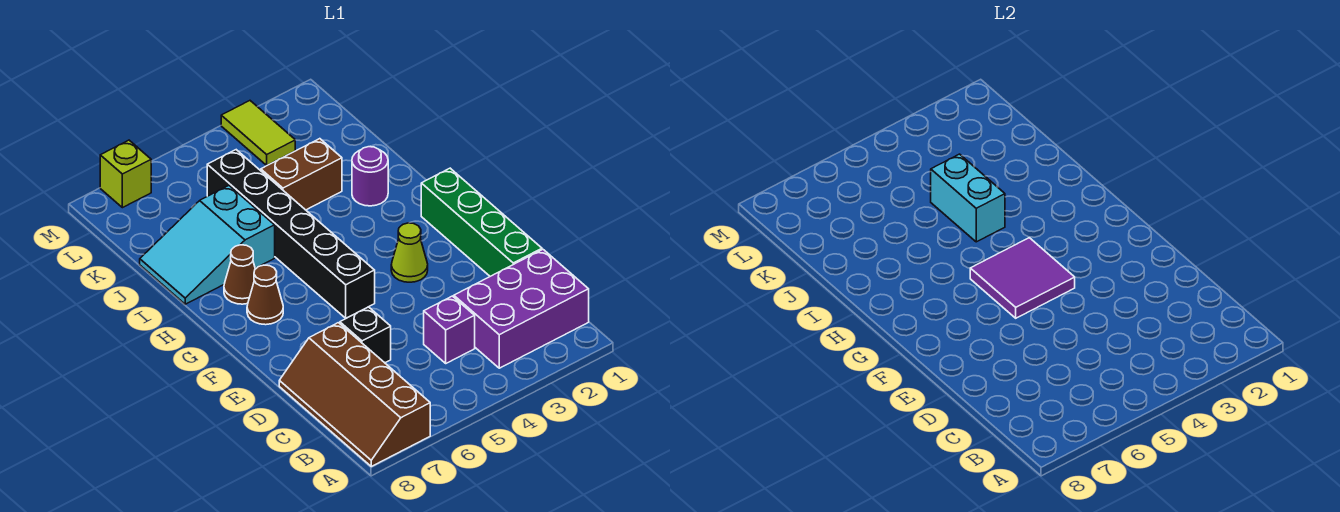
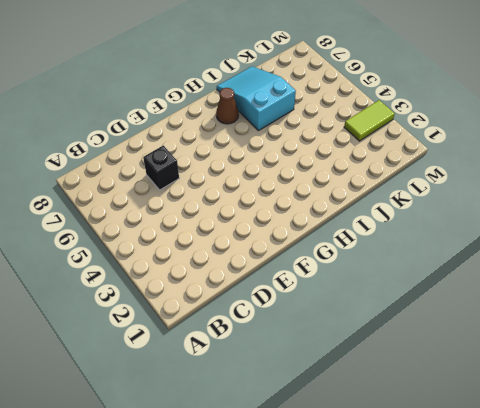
none -> brown slope A7:D8 level 1 top 7
none -> purple brick B1:C3 level 1
none -> purple brick C4 level 1

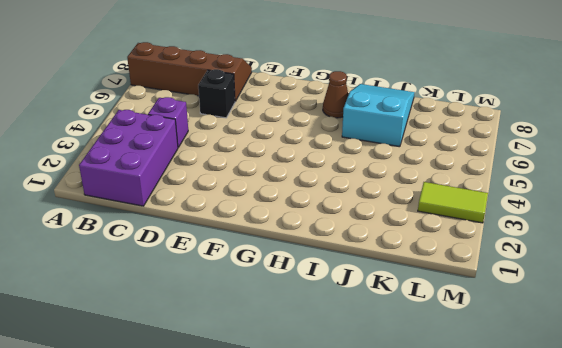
none -> green brick D1:G1 level 1
none -> lime cone F3 level 1
none -> black brick F5:K5 level 1

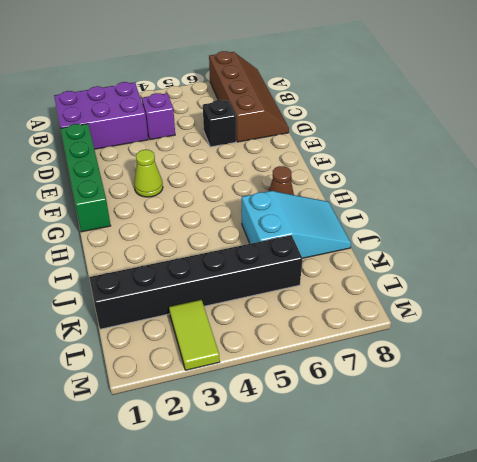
black brick K1:K6 level 1 -> black brick F5:K5 level 1
none -> brown cone G7 level 1
none -> purple round brick I2 level 1
none -> brown brick J3:J4 level 1

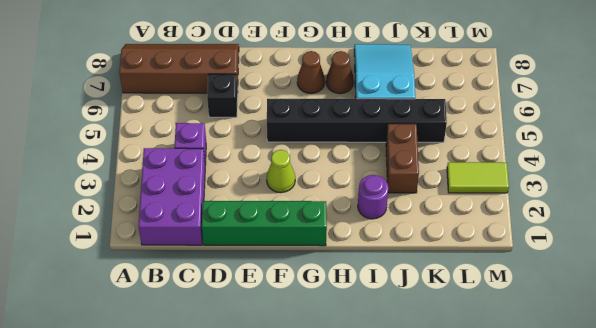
none -> lime brick M7 level 1
none -> purple tile F4:G5 level 2
none -> cyan brick I4:J4 level 2

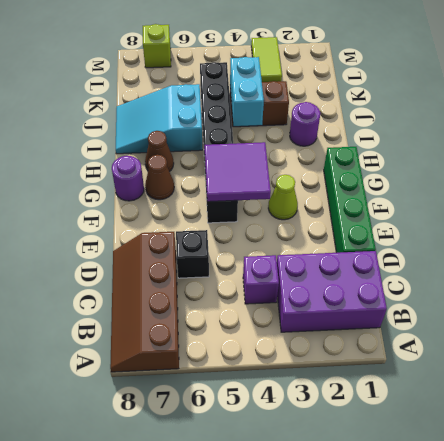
purple round brick G8 level 1 -> none

